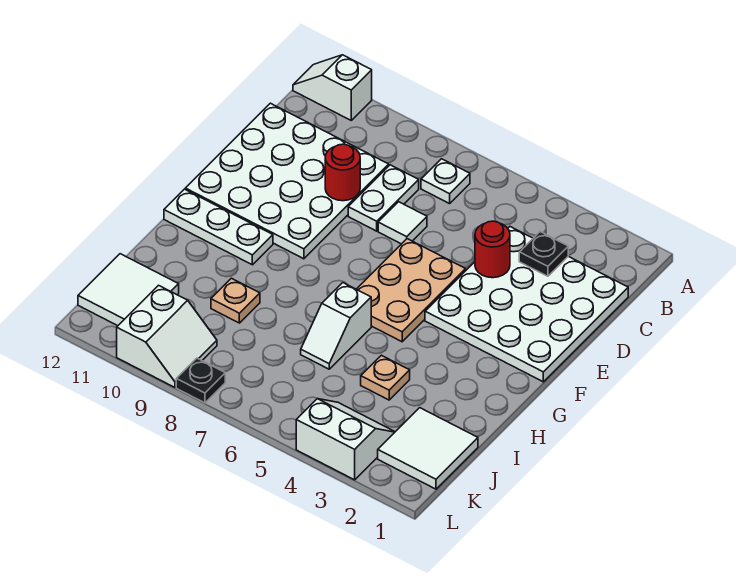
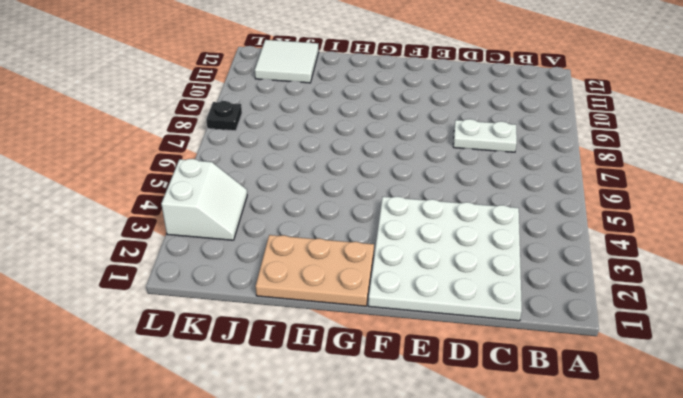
tan plate G1:I2 level 1 -> tan plate E5:G6 level 1
none -> white slope A11:A12 level 1 top 11
none -> white plate B7 level 1
none -> white plate C9:F12 level 1

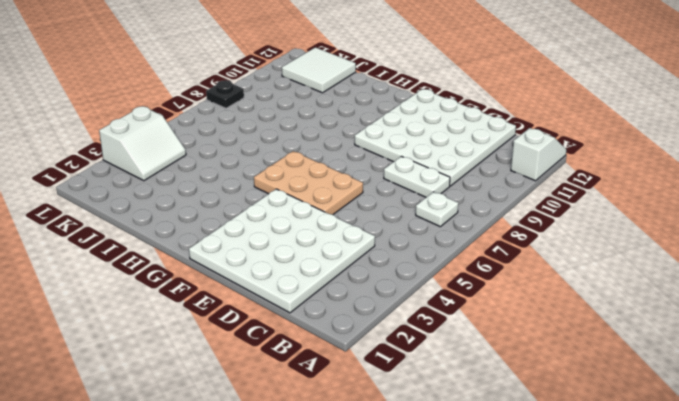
none -> white tile D7 level 1
none -> white plate G10:G12 level 1
none -> white slope H6:I6 level 1 top H

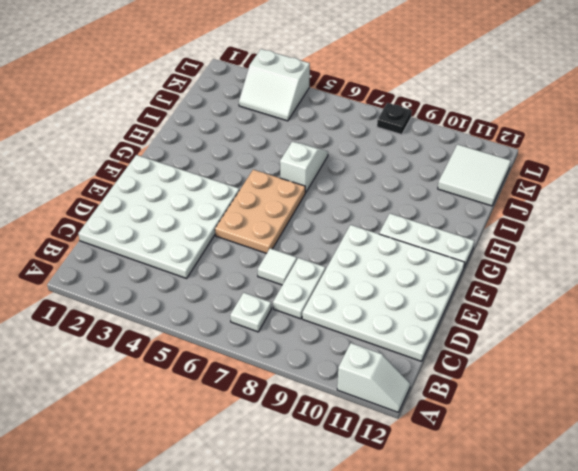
none -> tan plate I4 level 1
none -> tan plate I9 level 1
none -> white tile J1:K2 level 1

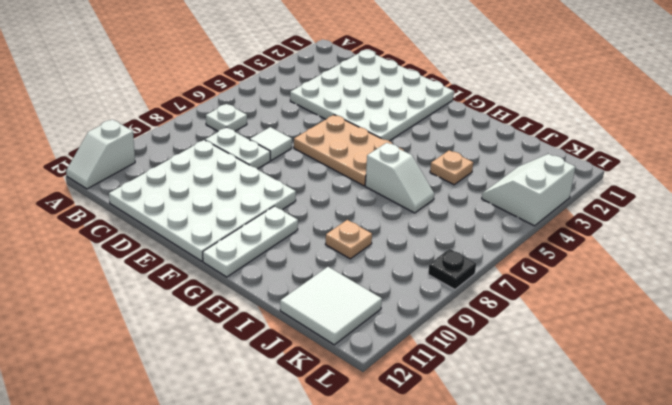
none -> white tile J1:K2 level 1
none -> white slope K9:L10 level 1 top 10
none -> black plate C3 level 2

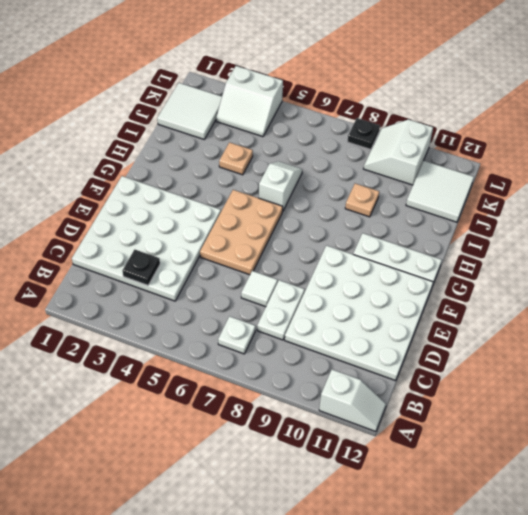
none -> red round brick D4 level 2
none -> red round brick D9 level 2

